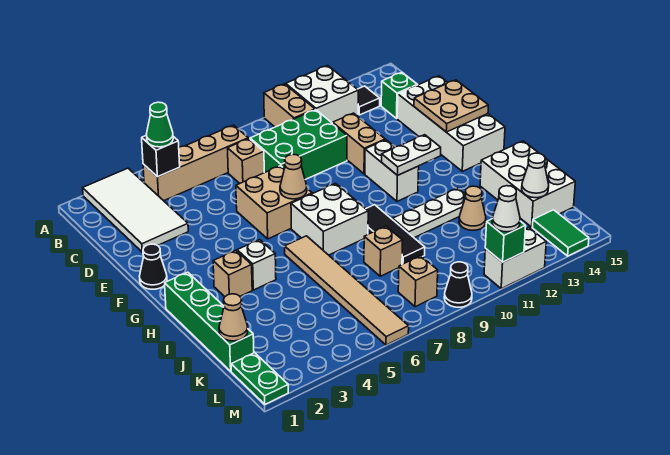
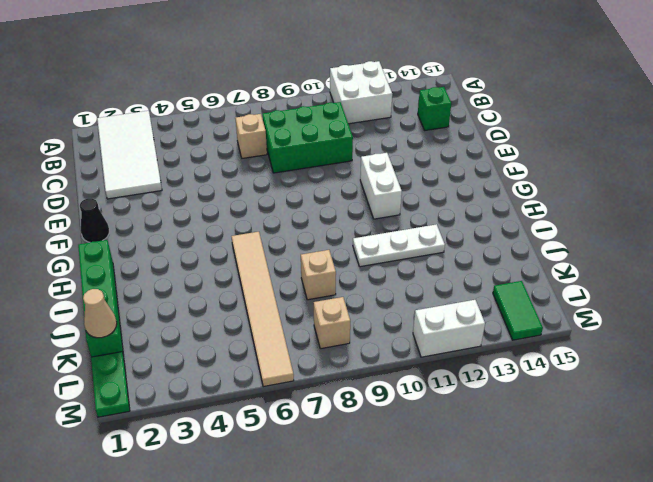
none -> tan brick A10:B10 level 1
none -> tan brick B4:B7 level 1
none -> black tile B13 level 1
none -> tan brick D11:E11 level 1

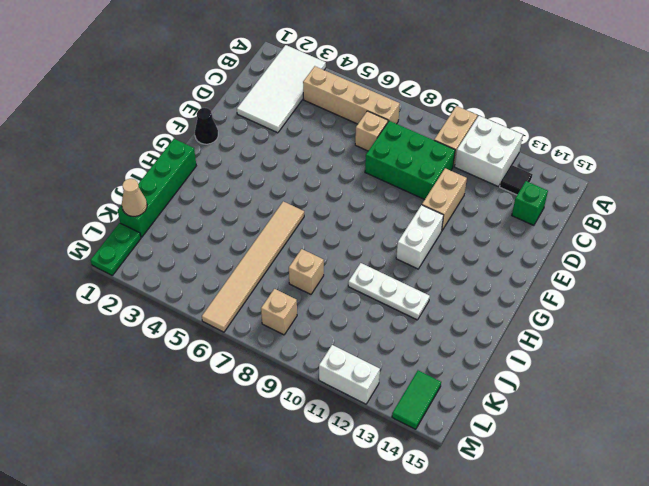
none -> white brick D14:G15 level 1
none -> tan brick E6:F7 level 1
none -> white brick G7:H8 level 1
none -> tan brick H3 level 1

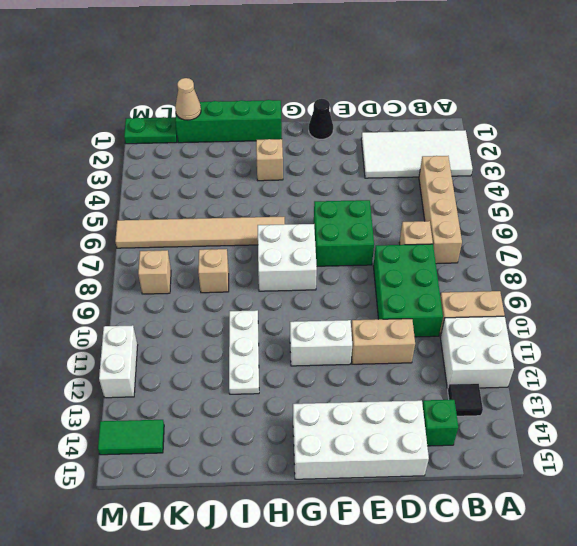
green brick E6:F7 level 1 -> tan brick E6:F7 level 1
none -> white brick H4 level 1
none -> black tile H9:J9 level 1
none -> white brick I14:K15 level 1
none -> tan cone J12 level 1

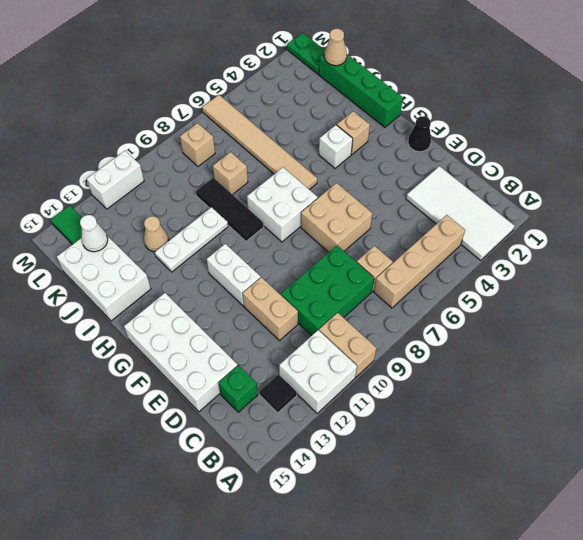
none -> black cone M9 level 1
none -> black brick B4 level 2
none -> tan plate E14:F15 level 2
none -> tan cone F7 level 2

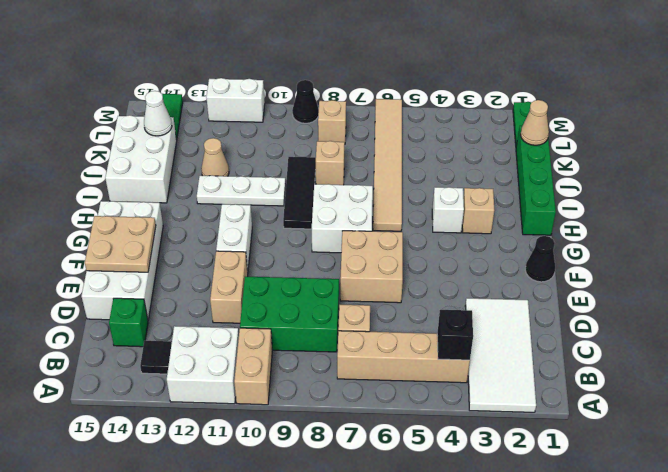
none -> tan cone F7 level 2
none -> white plate G11:G12 level 2
none -> green brick M11 level 2
none -> green cone B4 level 3

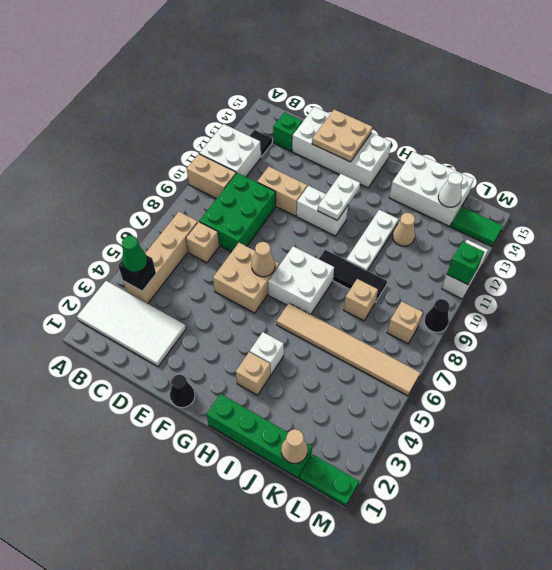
none -> white cone M11 level 3

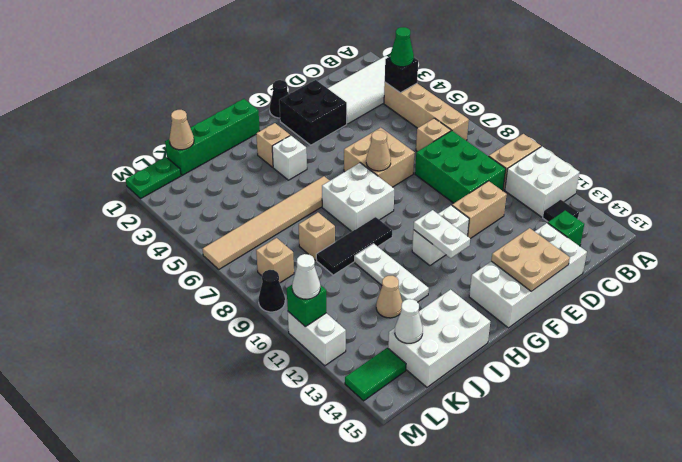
black brick E2:F3 level 1 -> none

